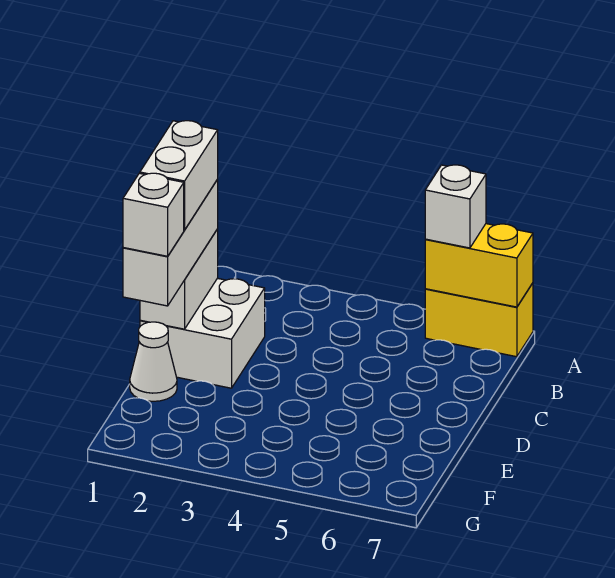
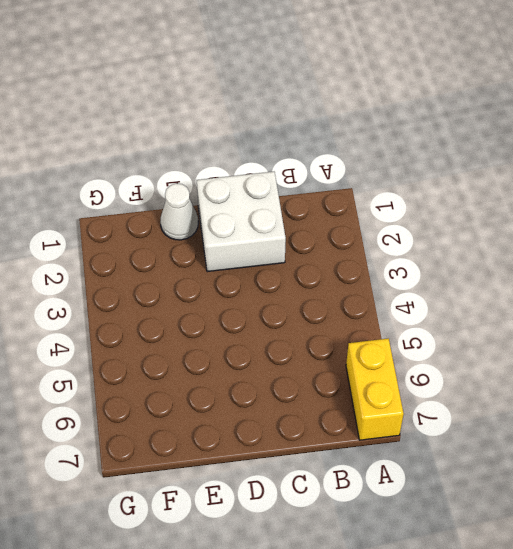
none -> yellow brick A6:A7 level 2
none -> white brick C1:D1 level 2

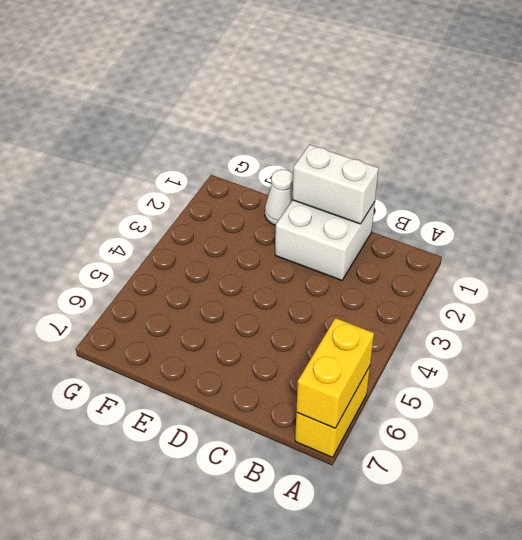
none -> white brick A6 level 3
none -> white brick C1:E1 level 3

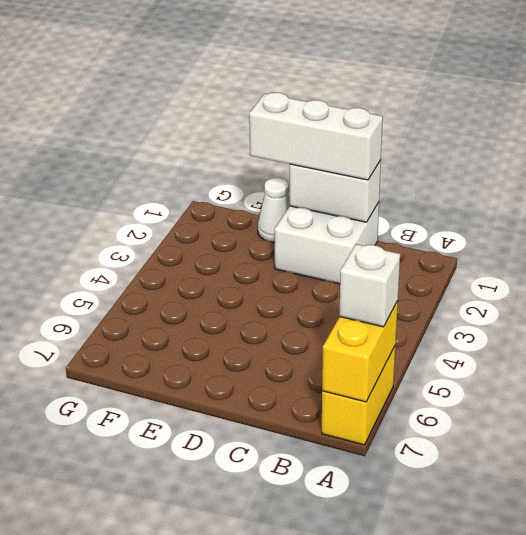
none -> white brick C1:D1 level 4
none -> white brick E1 level 4

